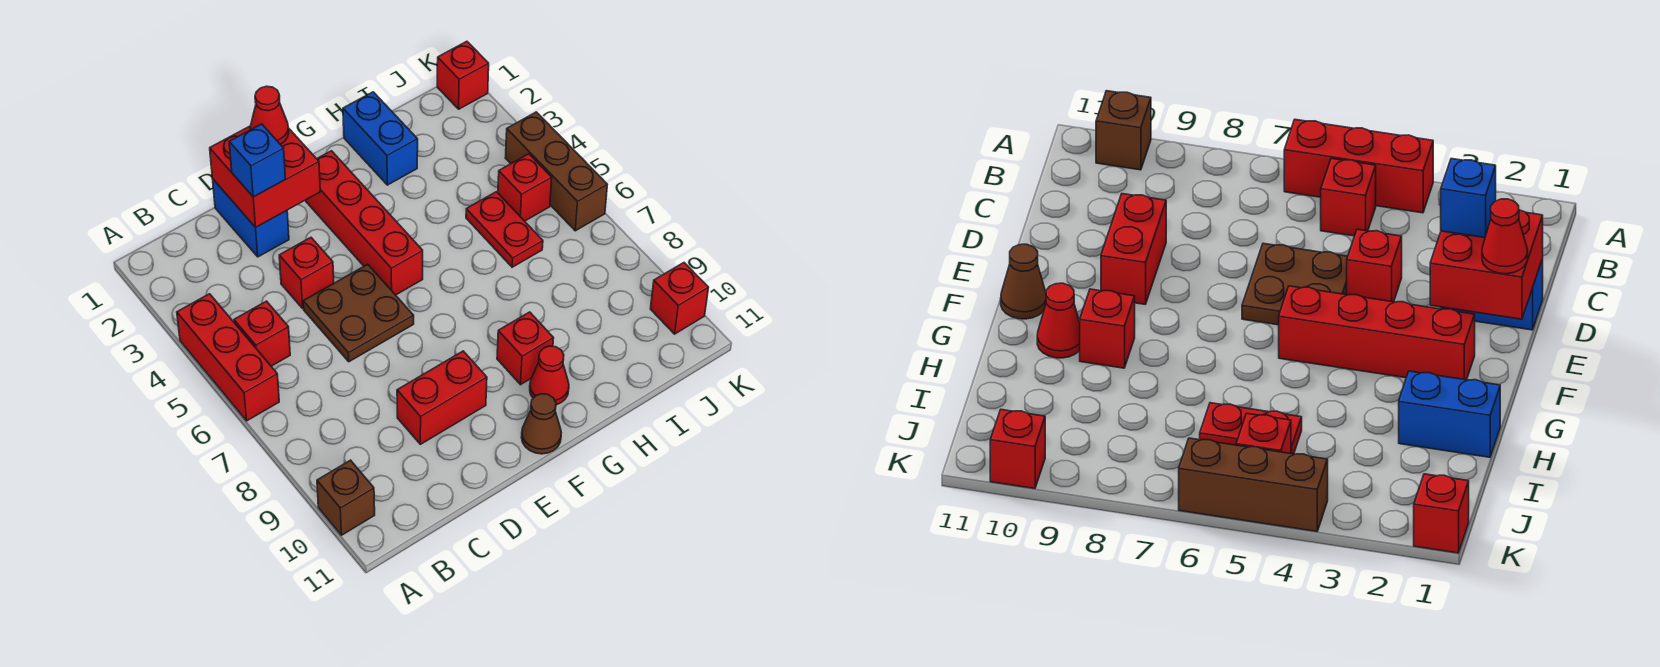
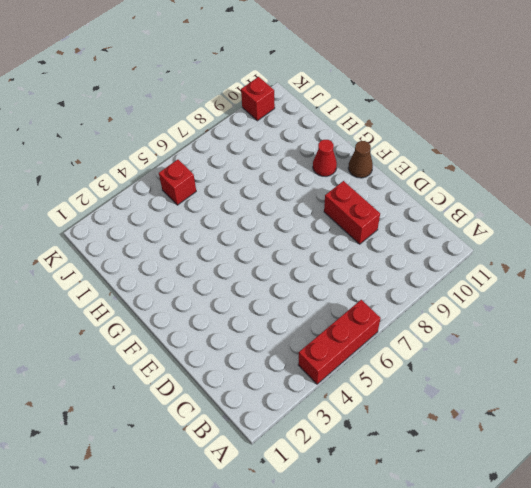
none -> brown brick A10 level 1
none -> red brick B5 level 1
none -> blue brick D1:D2 level 1

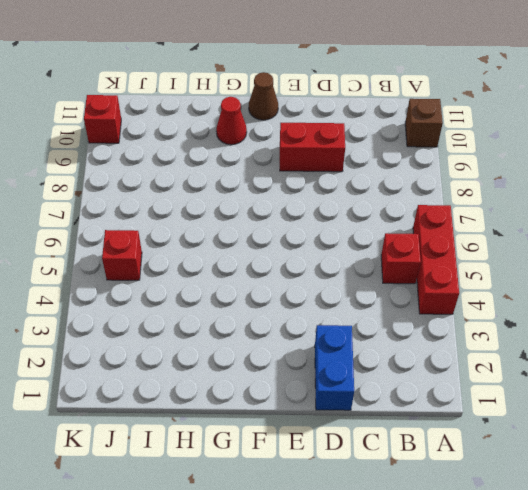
none -> red brick D4 level 1
none -> brown plate D5:E6 level 1
none -> red brick F2:F5 level 1

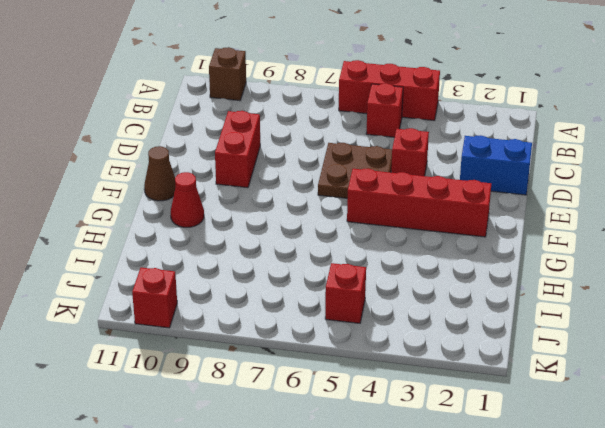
none -> red brick G9 level 1
none -> blue brick H1:H2 level 1
none -> red plate I5:I6 level 1

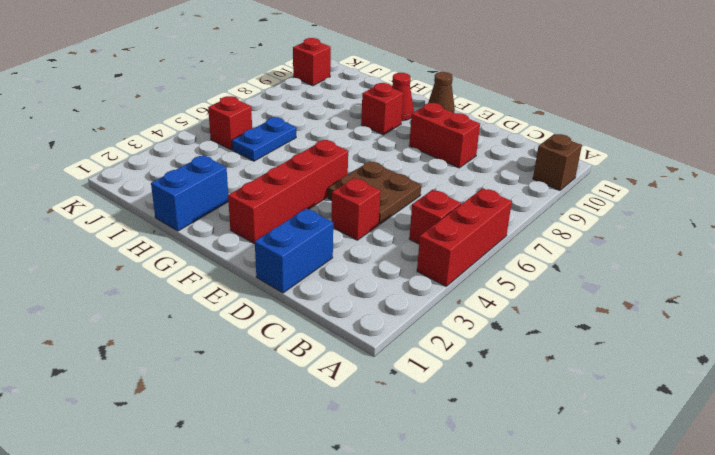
blue plate I5:I6 level 1 -> red plate I5:I6 level 1
none -> red brick K1 level 1
none -> brown brick K4:K6 level 1
none -> red brick D1:E2 level 2

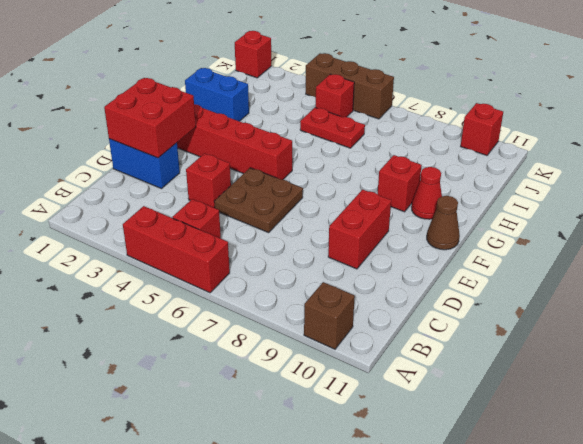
none -> blue brick D2 level 3
none -> red cone E1 level 3

